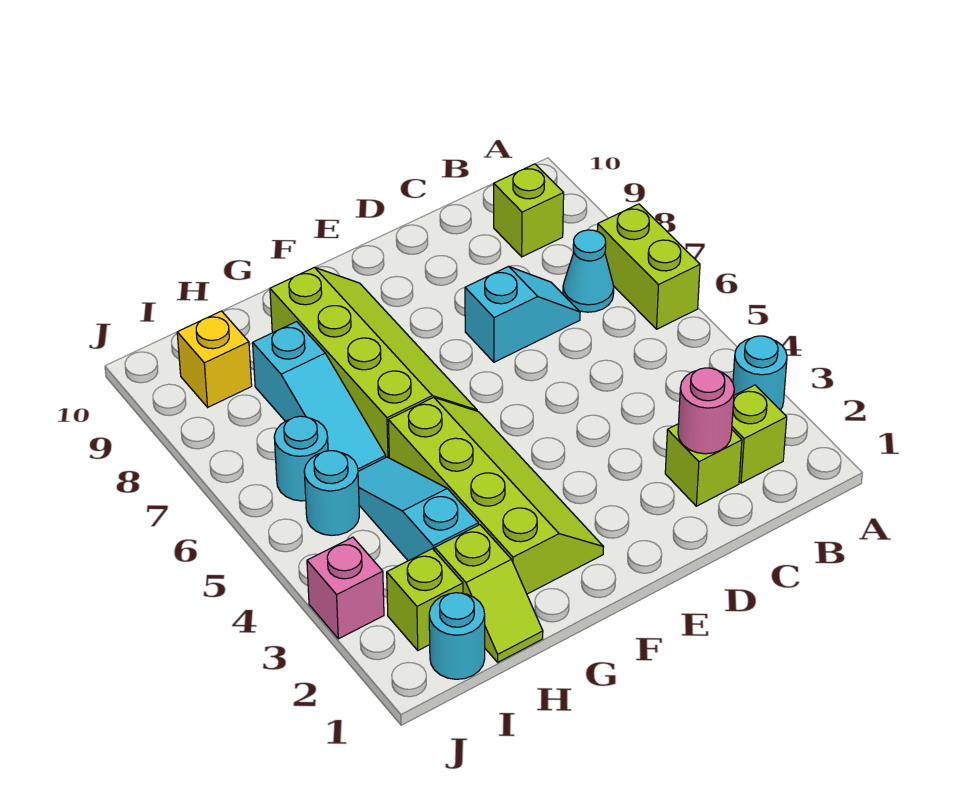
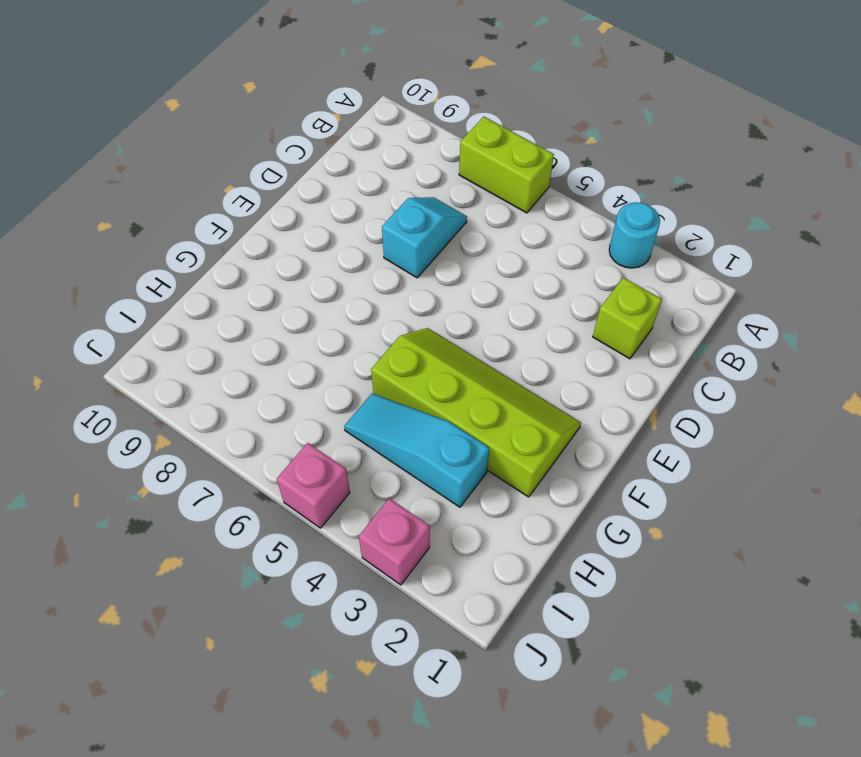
pink brick J5 level 1 -> none
none -> lime brick B2 level 1
none -> cyan cone B7 level 1
none -> lime brick B9 level 1

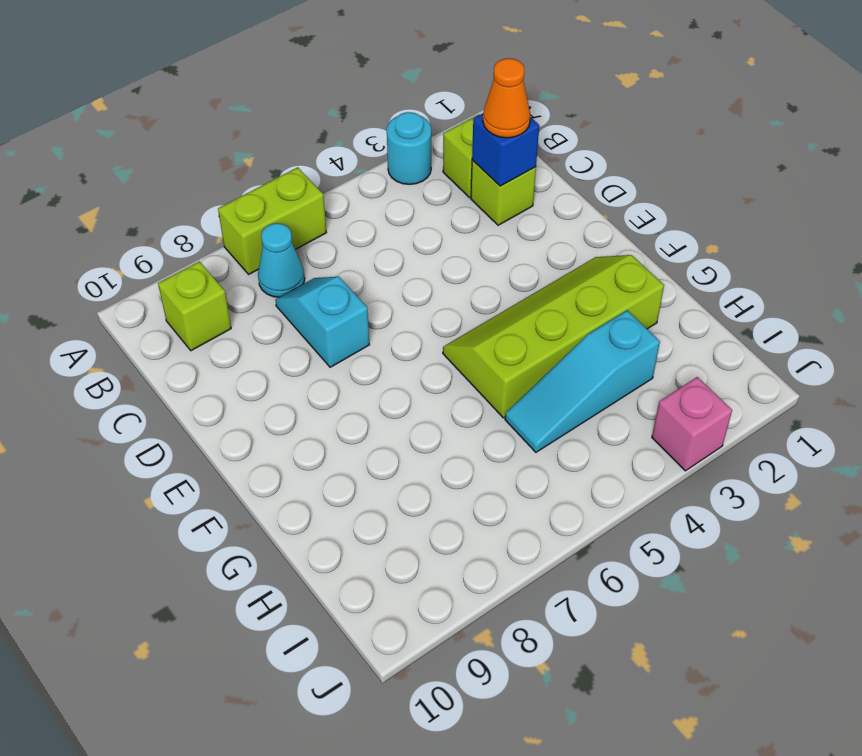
blue brick C2 level 2 -> pink round brick C2 level 2
orange cone C2 level 3 -> none
none -> lime slope F6:G9 level 1 top G
none -> lime slope H1:H2 level 1 top 2
none -> cyan slope H6:H8 level 1 top 8

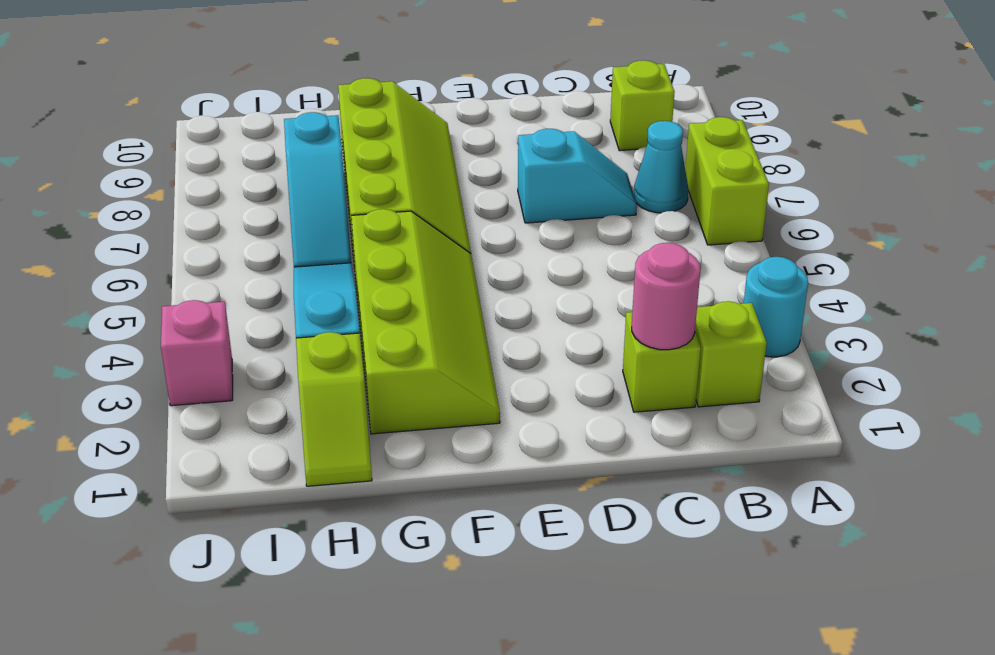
none -> cyan round brick I1 level 1
none -> lime brick I2 level 1
none -> cyan round brick I5 level 1

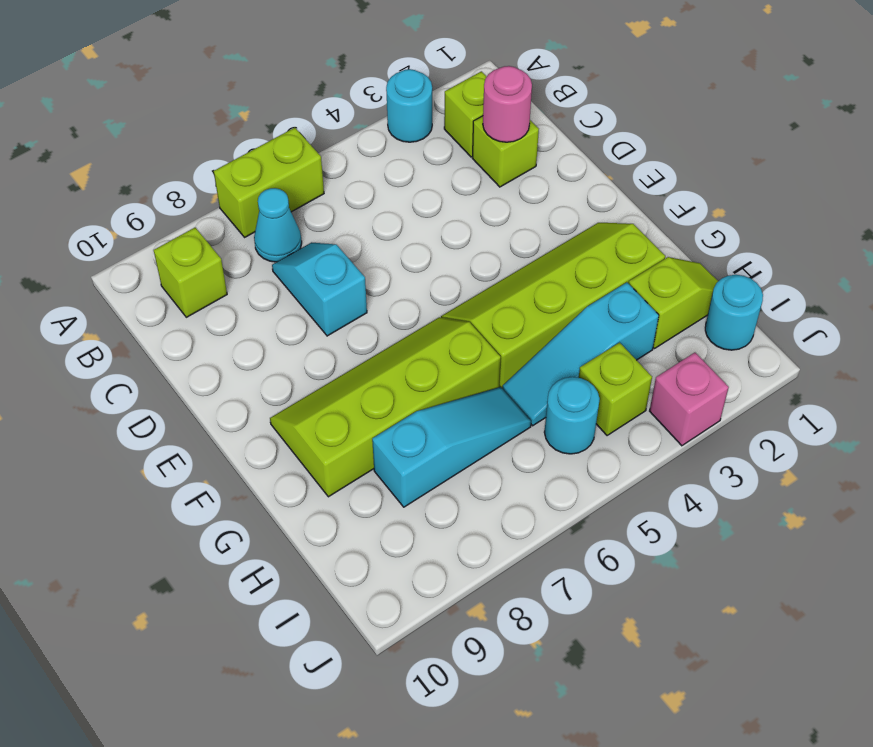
lime brick I4 level 1 -> lime brick I2 level 1
none -> cyan round brick I6 level 1
none -> yellow brick I9 level 1

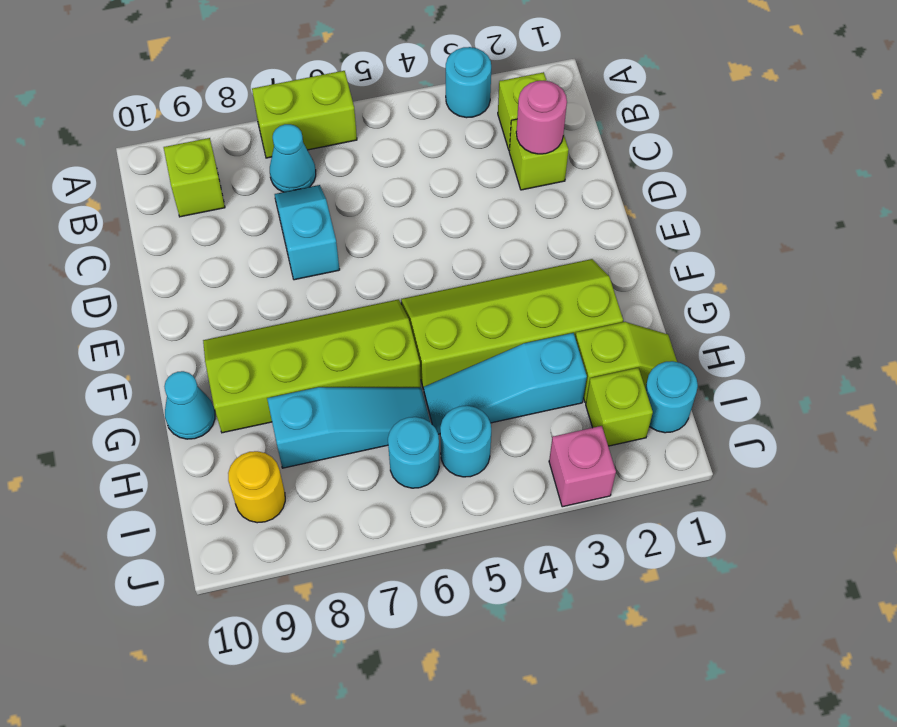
cyan cone G10 level 1 -> none
yellow round brick I9 level 1 -> yellow brick I9 level 1

